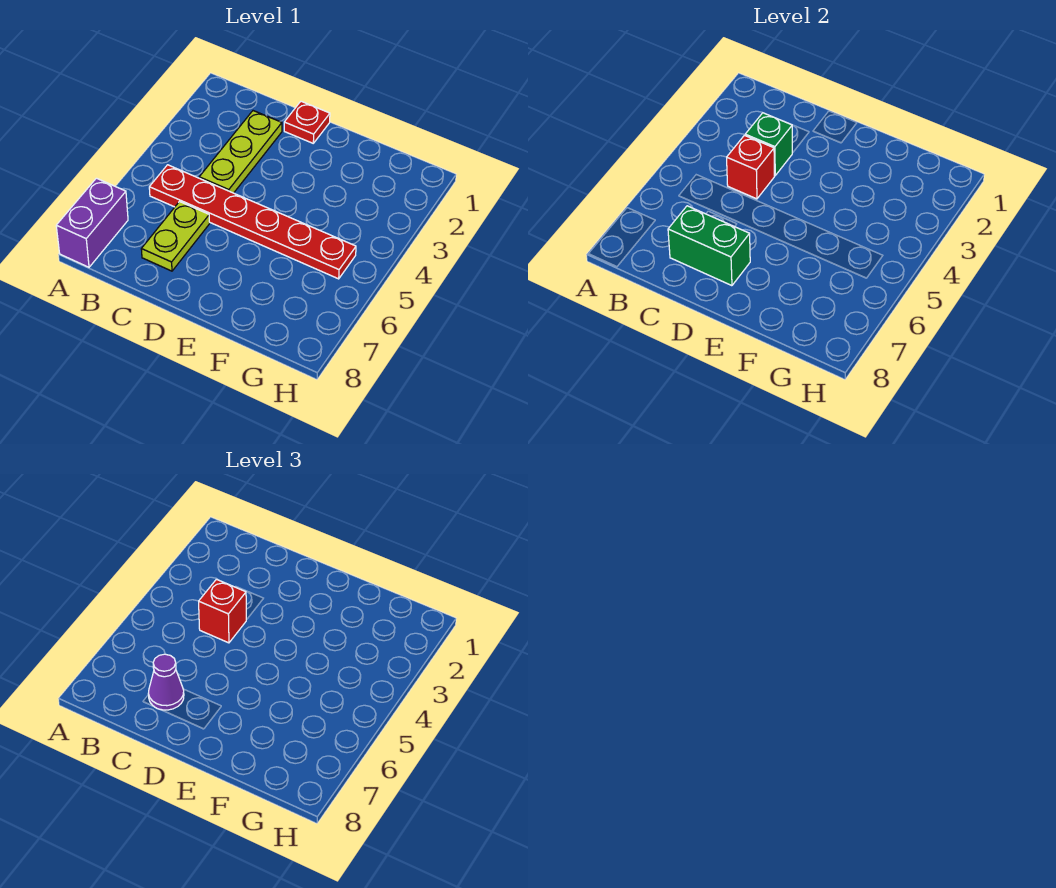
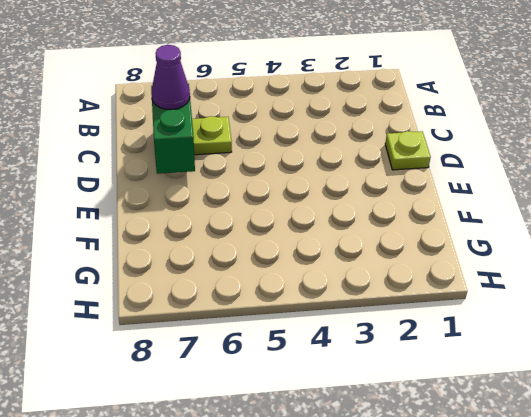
lime plate D1 level 1 -> red plate D1 level 1
none -> purple brick A7:A8 level 1
none -> red plate B5:G5 level 1

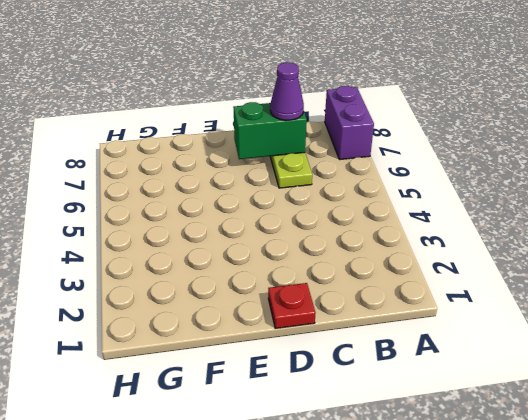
none -> red plate B5:G5 level 1
none -> lime plate C2:C4 level 1

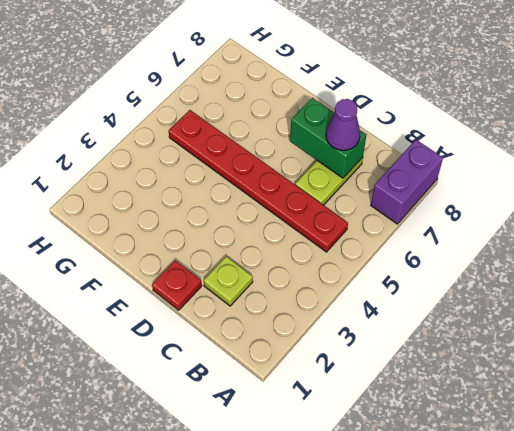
lime plate C2 level 1 -> lime plate C2:C4 level 1
none -> green brick C3 level 2
none -> red brick C4 level 2

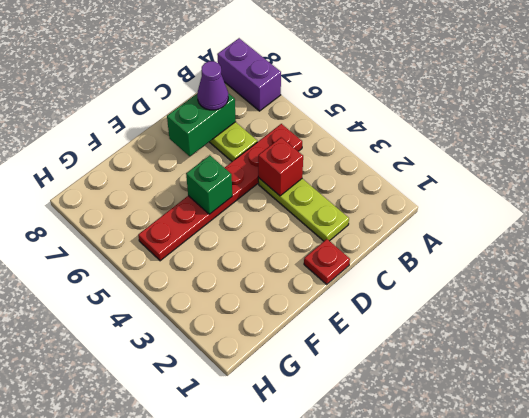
green brick E5 level 2 -> green brick C3 level 2
none -> red brick C4 level 3

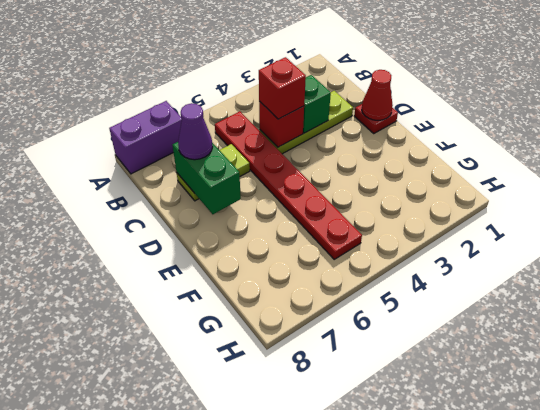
red cone D1 level 2 -> none

